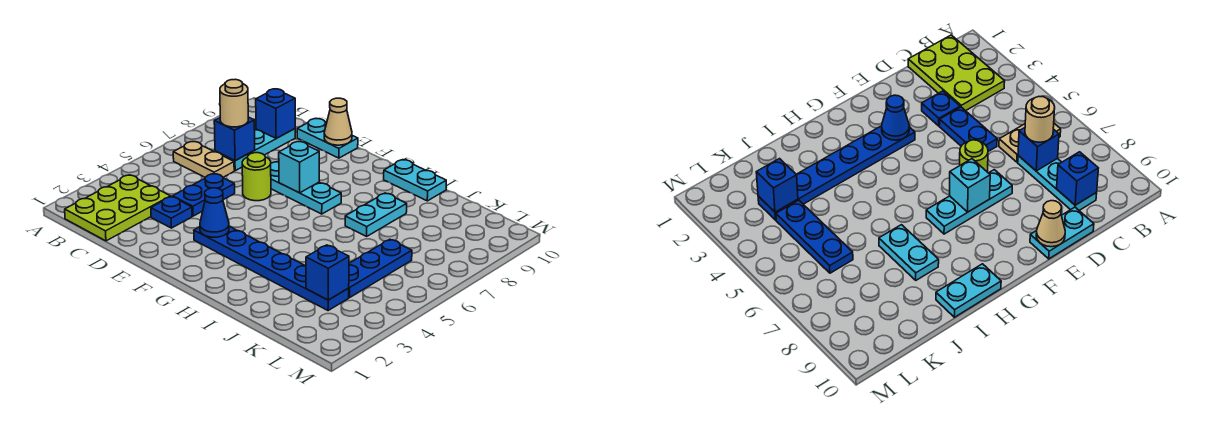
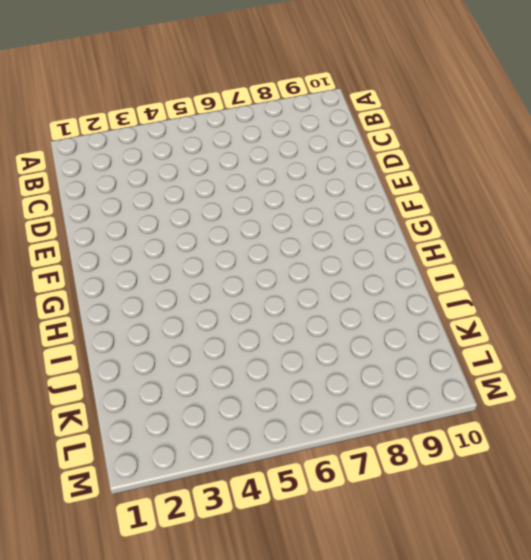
none -> lime plate B1:C3 level 1
none -> tan plate B6:C6 level 1
none -> cyan plate C7:C9 level 1

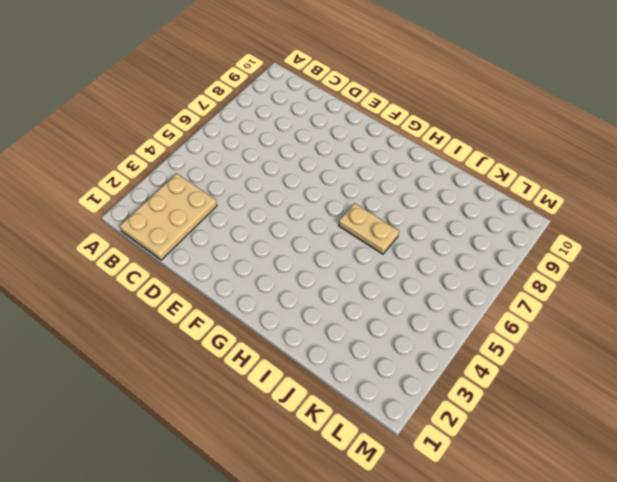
tan plate B1:C3 level 1 -> lime plate B1:C3 level 1
tan plate H6:I6 level 1 -> tan plate B6:C6 level 1
none -> cyan plate C7:C9 level 1
none -> blue plate D3 level 1
none -> blue plate D4:D5 level 1

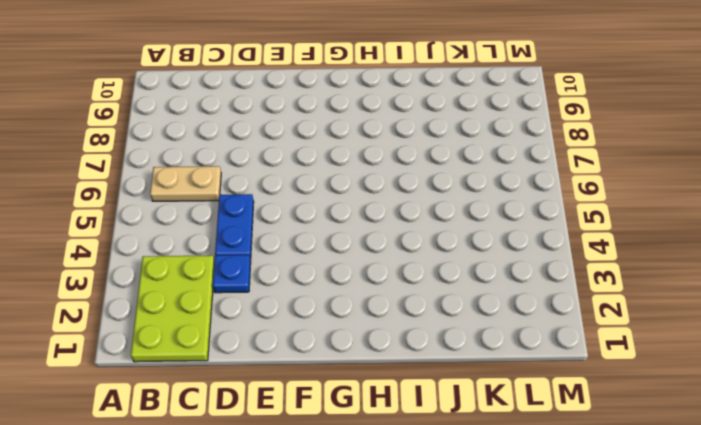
none -> cyan plate C7:C9 level 1
none -> cyan plate D10:E10 level 1
none -> lime round brick E6 level 1

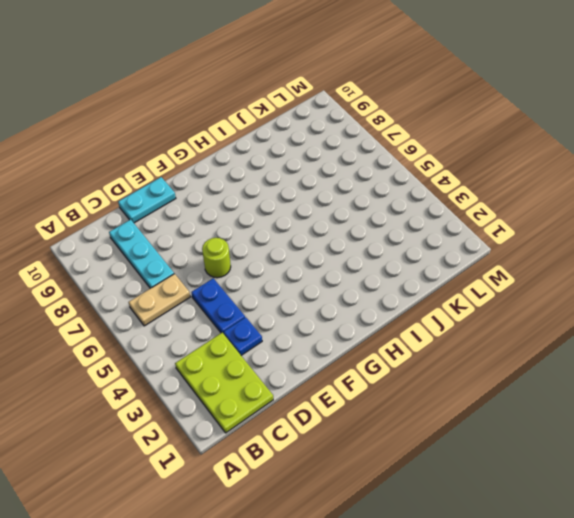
none -> cyan plate E7:G7 level 1
none -> blue plate F3:K3 level 1
none -> cyan plate H10:I10 level 1

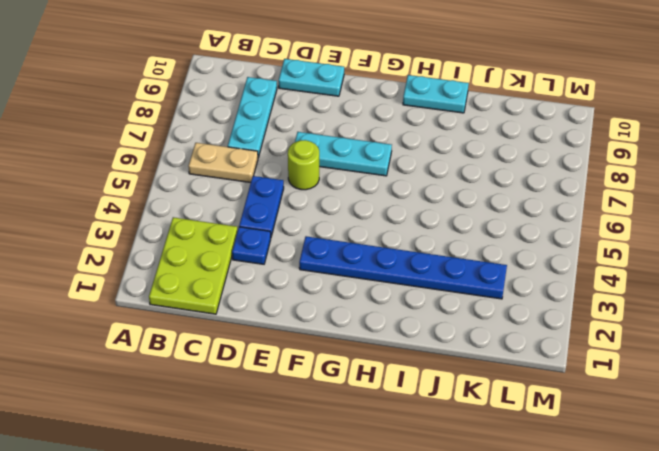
none -> cyan plate I7:I8 level 1
none -> blue plate K4:K6 level 1
none -> blue brick C7 level 2

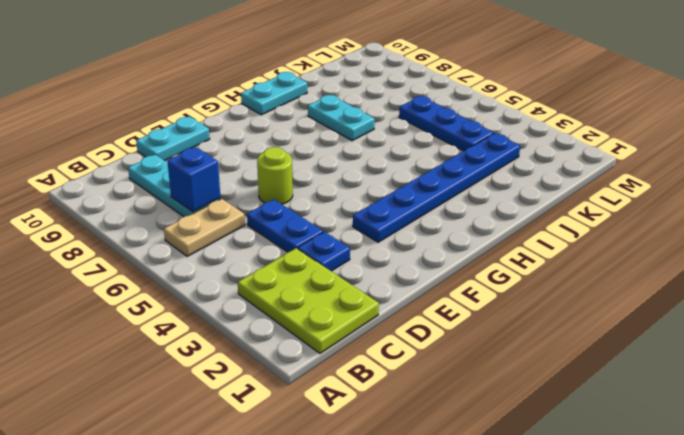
none -> cyan plate E7:G7 level 1
none -> blue brick C9 level 2
none -> tan cone E10 level 2

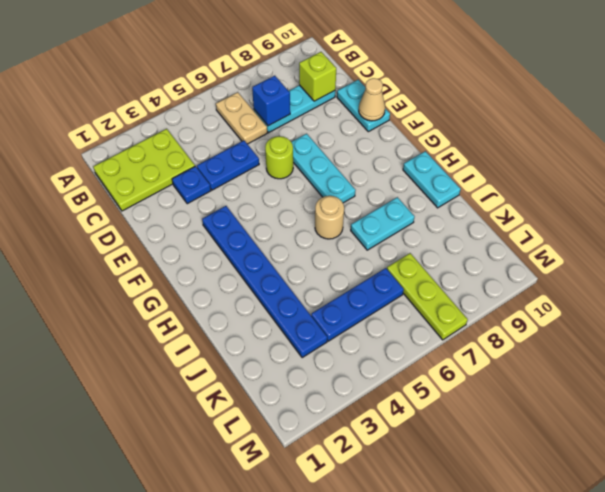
lime brick C9 level 2 -> blue brick C9 level 2
tan round brick H6 level 1 -> tan round brick C7 level 3
lime plate K7:M7 level 1 -> none
none -> blue cone F3 level 2
none -> cyan brick F7 level 2
none -> blue brick K3 level 2

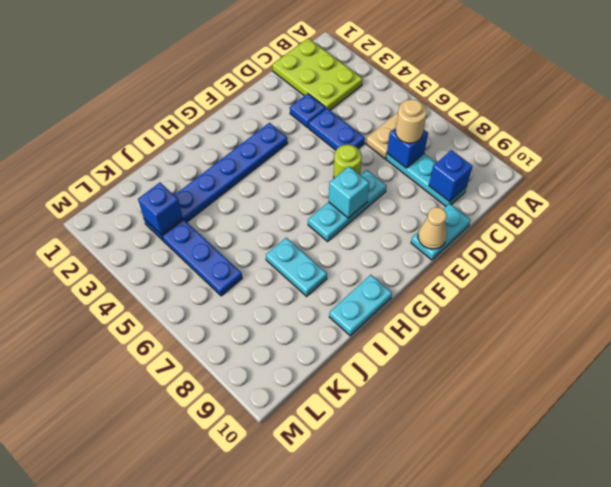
none -> blue cone F3 level 2

